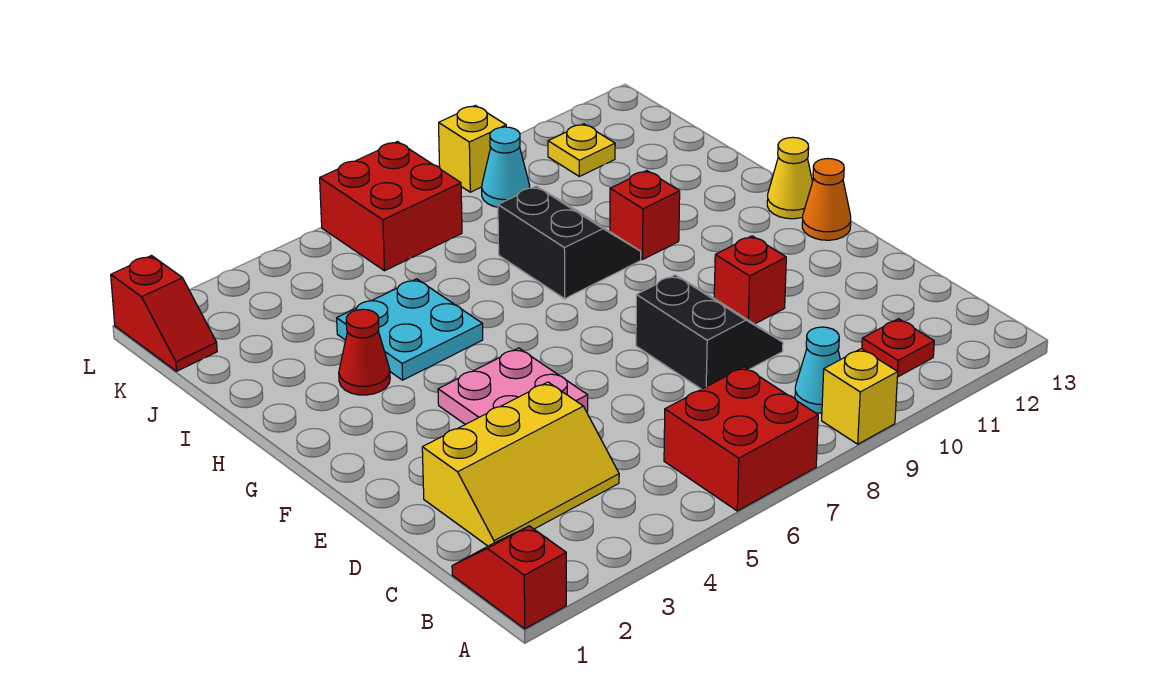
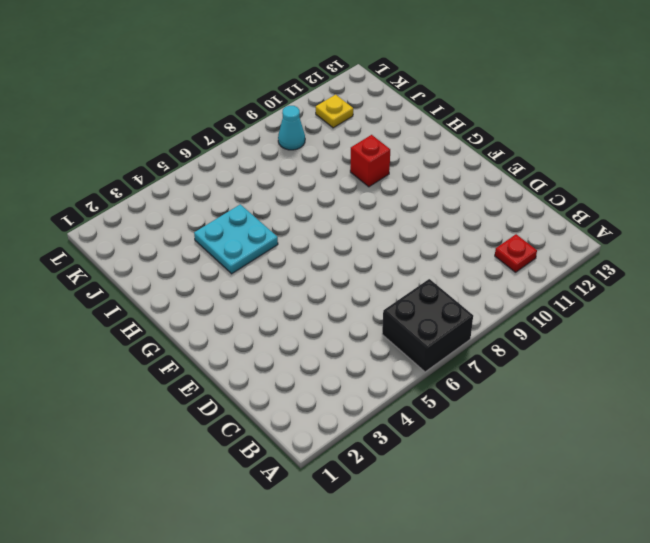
black brick A6:B7 level 1 -> red brick A6:B7 level 1
none -> red slope A1:B1 level 1 top A
none -> yellow brick A9 level 1
none -> cyan cone B9 level 1

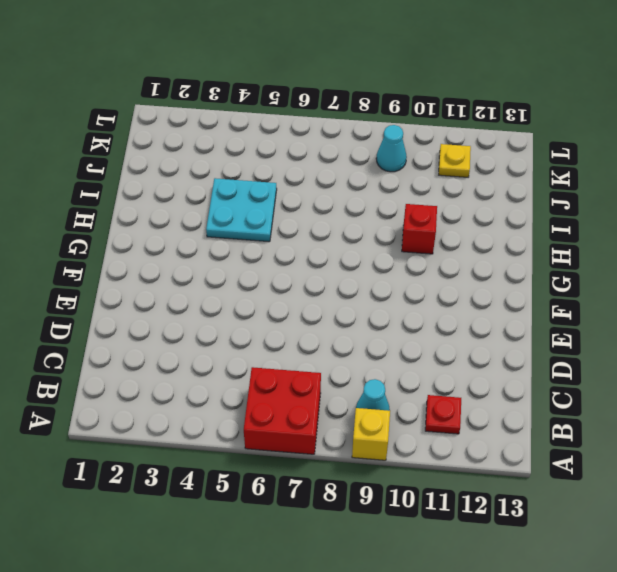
none -> red slope A1:B1 level 1 top A
none -> yellow slope C2:D4 level 1 top D
none -> black slope D8:E9 level 1 top 8

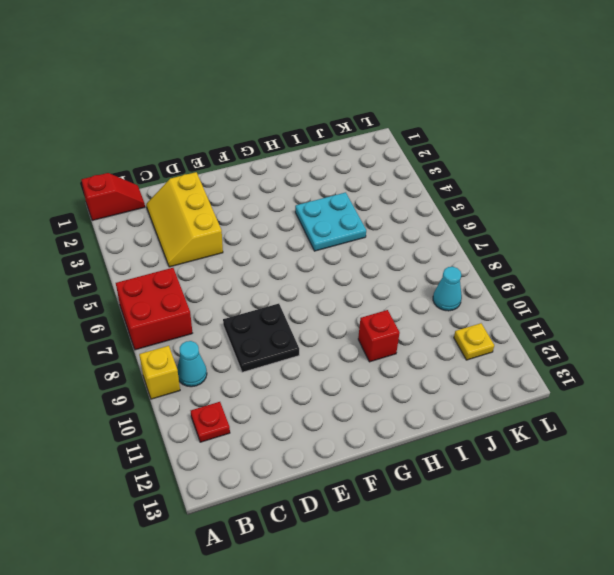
black plate D8:E9 level 1 -> black slope D8:E9 level 1 top 8
none -> pink plate E4:F5 level 1
none -> red brick E10 level 1
none -> orange cone F13 level 1

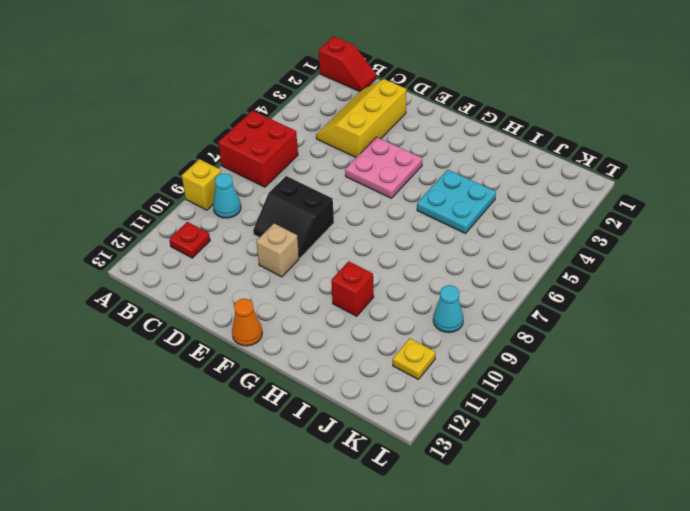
tan brick E10 level 1 -> red brick E10 level 1
none -> yellow cone G13 level 1
none -> red cone H3 level 1
none -> black slope H8:I9 level 1 top 8

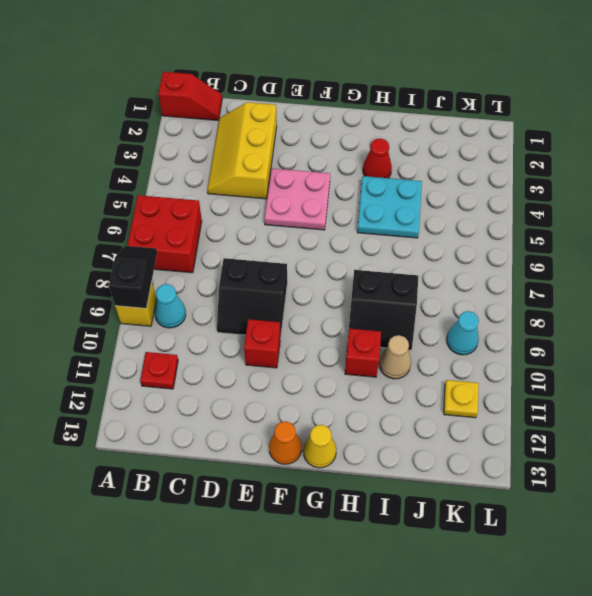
black slope A8:A9 level 2 top 9 -> none
tan cone I10 level 1 -> none
none -> red slope K1:L1 level 1 top L
none -> red brick K6:L7 level 1
none -> yellow brick L9 level 1

